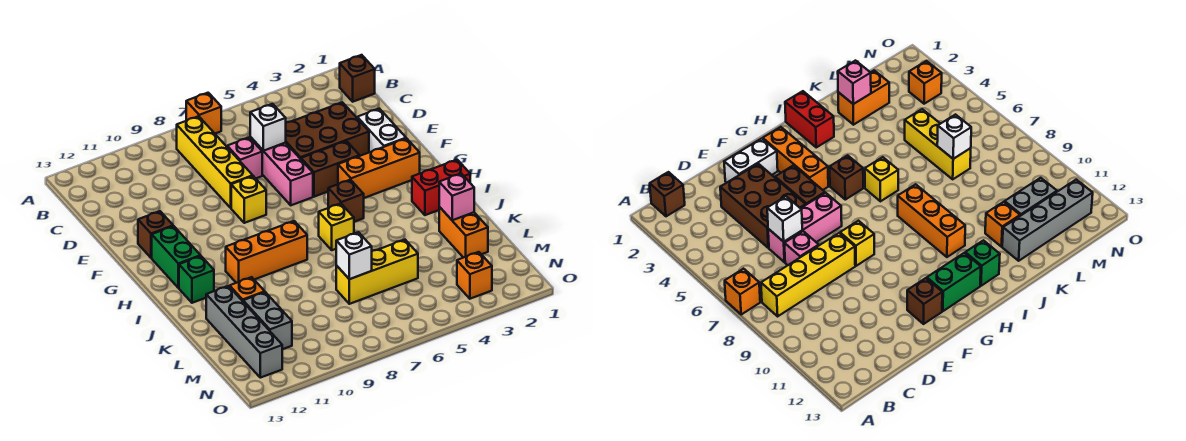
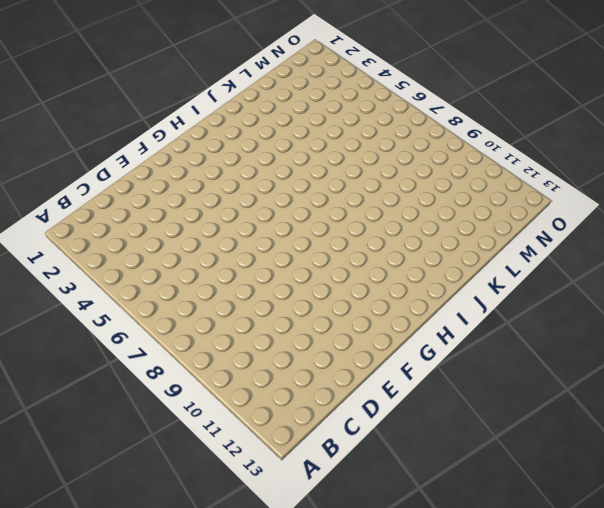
none -> orange brick A7 level 1
none -> brown brick B1 level 1
none -> yellow brick B8:E8 level 1

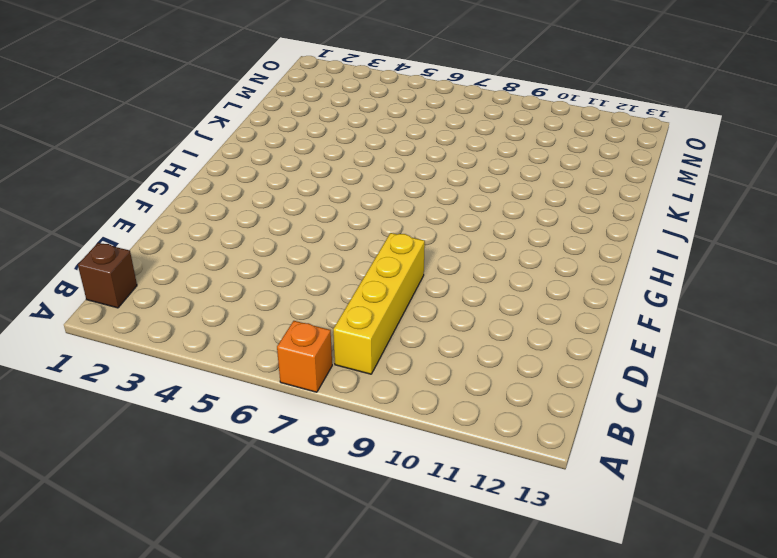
none -> brown brick D3:E5 level 1
none -> pink brick D6:F6 level 1
none -> pink brick D7 level 1

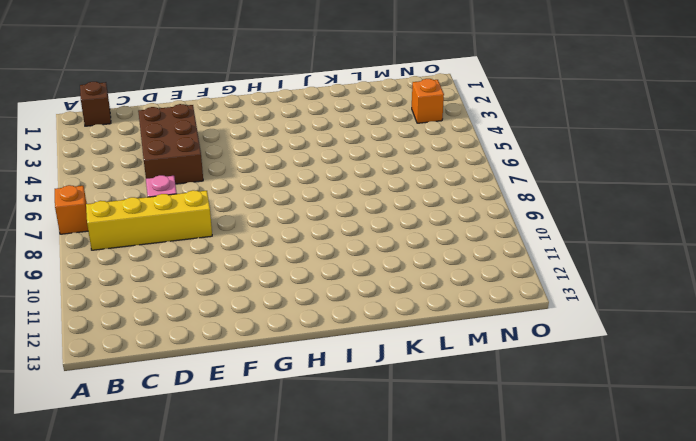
none -> pink brick D6:F6 level 1
none -> white brick E2:F2 level 1
none -> brown brick F4:F5 level 1

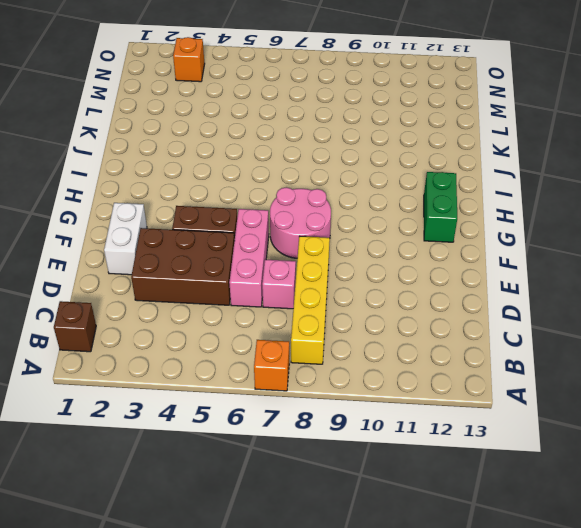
pink round brick F7:G8 level 1 -> yellow brick F8 level 1
none -> brown brick F12 level 1
none -> orange brick G2:G4 level 1
none -> brown brick H5 level 1

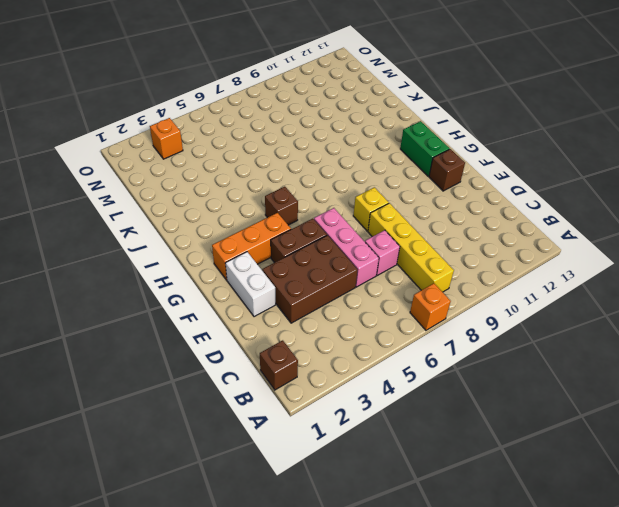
none -> red brick I1:I2 level 1
none -> yellow brick I6 level 1
none -> orange brick I8:I10 level 1

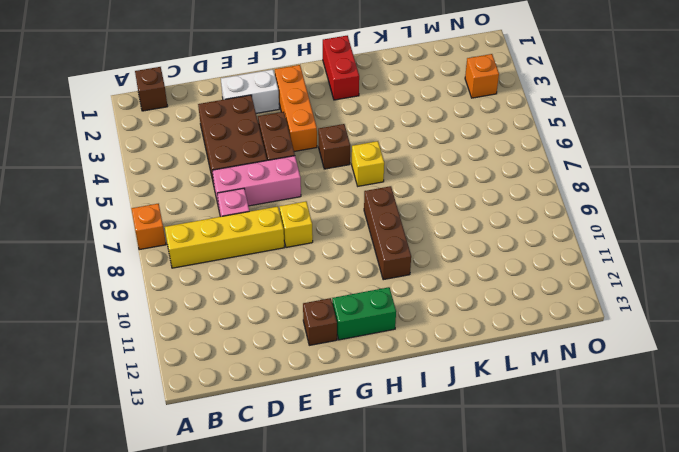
brown brick I8:I10 level 1 -> orange brick I8:I10 level 1
none -> green brick I12 level 1
none -> orange brick K2:L2 level 1
none -> orange brick K11 level 1

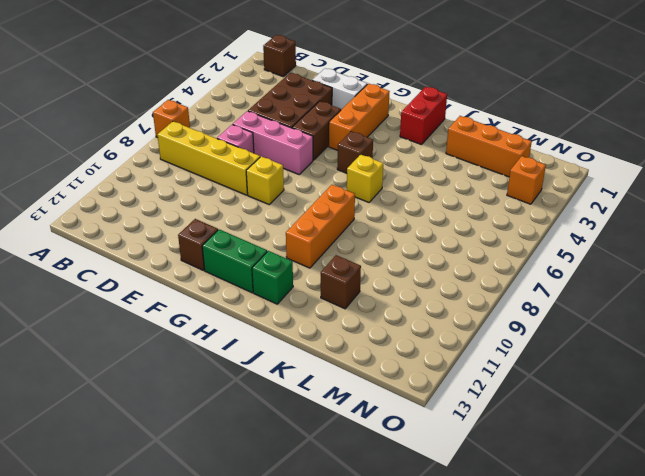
orange brick K2:M2 level 1 -> orange brick K2:L2 level 1
brown brick K11 level 1 -> orange brick K11 level 1
none -> grey brick K12:N12 level 1
none -> yellow brick L5:L7 level 1
none -> grey brick L11:M11 level 1

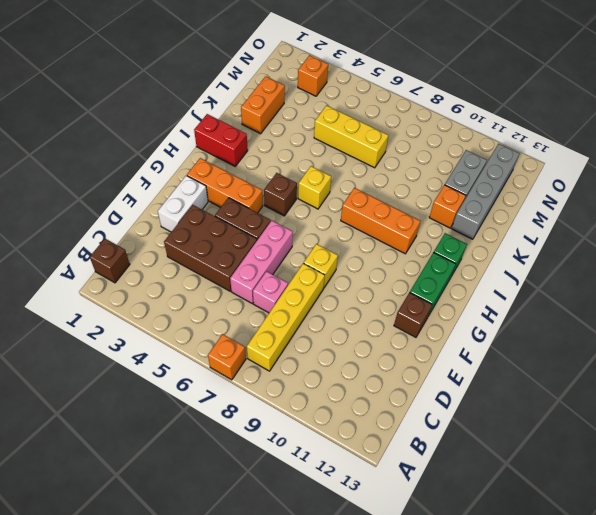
none -> white brick D6 level 2
none -> pink brick K2 level 2
none -> white brick L7 level 2

